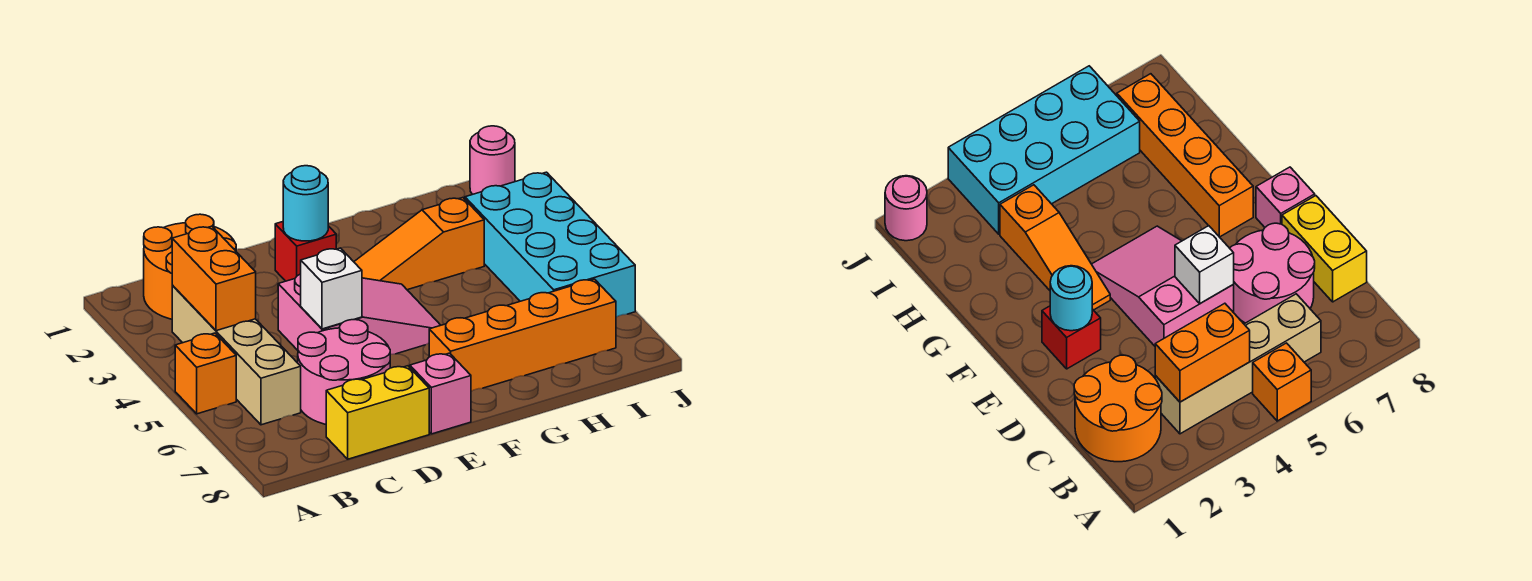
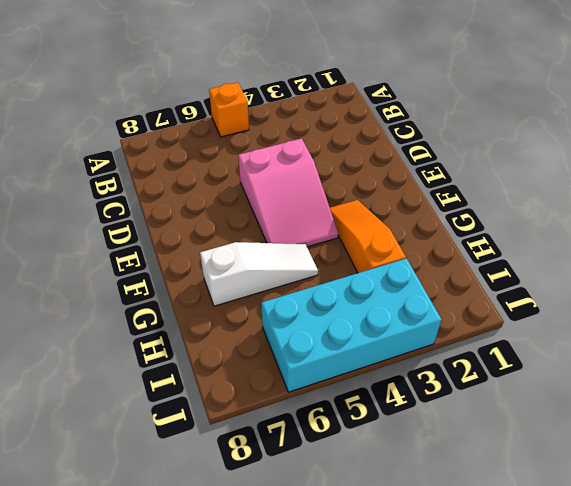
white slope G5:G7 level 1 top 7 -> orange brick F7:I7 level 1
none -> orange round brick B1:C2 level 1
none -> tan brick B3:B6 level 1
none -> pink round brick C6:D7 level 1

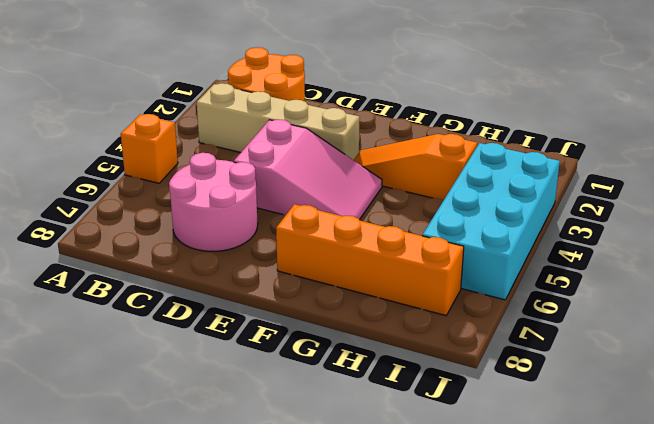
tan brick B3:E3 level 1 -> tan brick B3:B6 level 1
none -> yellow brick C8:D8 level 1
none -> red brick E2 level 1
none -> pink brick E8 level 1

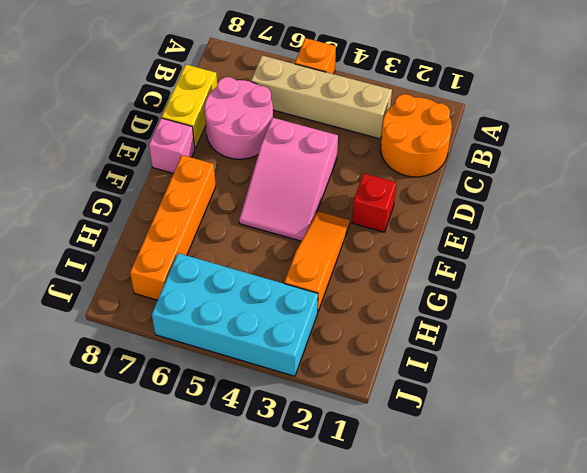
none -> pink round brick J1 level 1
none -> orange brick B3:B4 level 2
none -> white brick D5 level 2

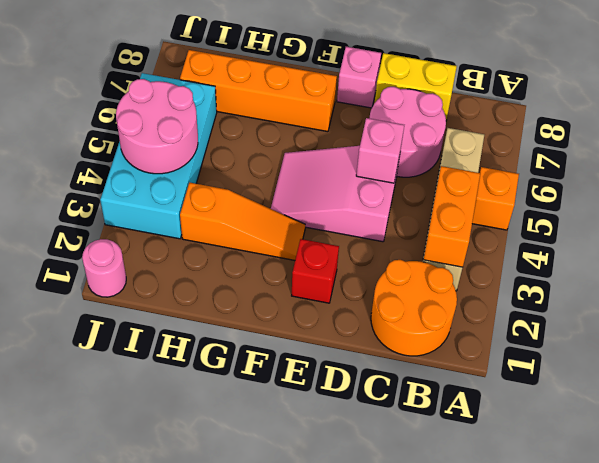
pink brick D5 level 2 -> white brick D5 level 2
pink round brick I4:J5 level 2 -> none
none -> cyan round brick E2 level 2

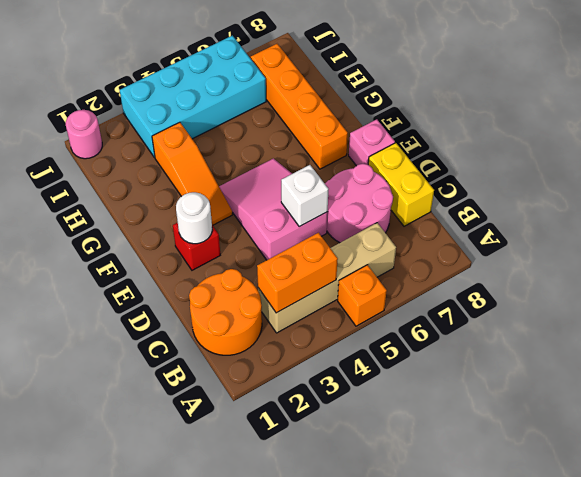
white round brick E2 level 2 -> cyan round brick E2 level 2

